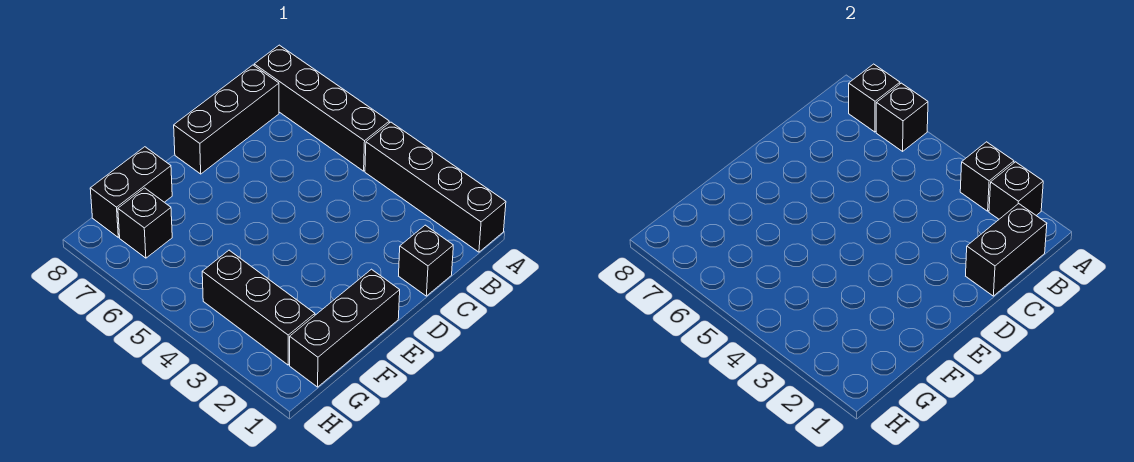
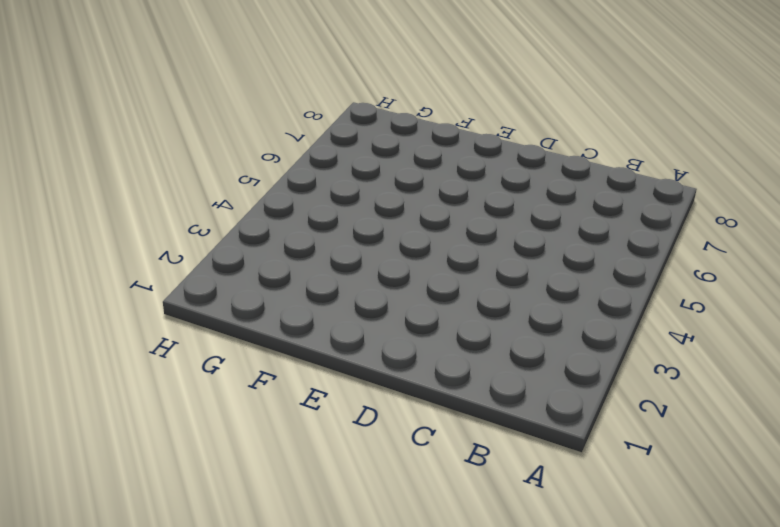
none -> black brick A1:A4 level 1
none -> black brick A5:A8 level 1
none -> black brick B8:D8 level 1

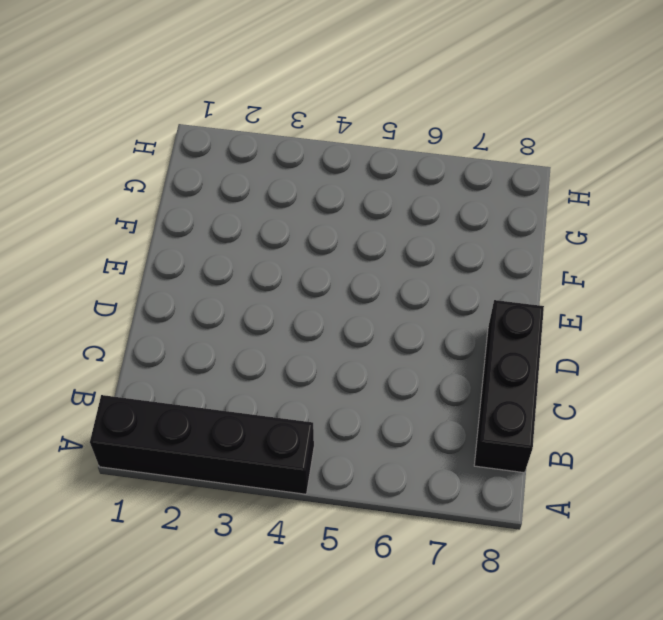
none -> black brick A5:A8 level 1
none -> black brick C1 level 1
none -> black brick E1:G1 level 1

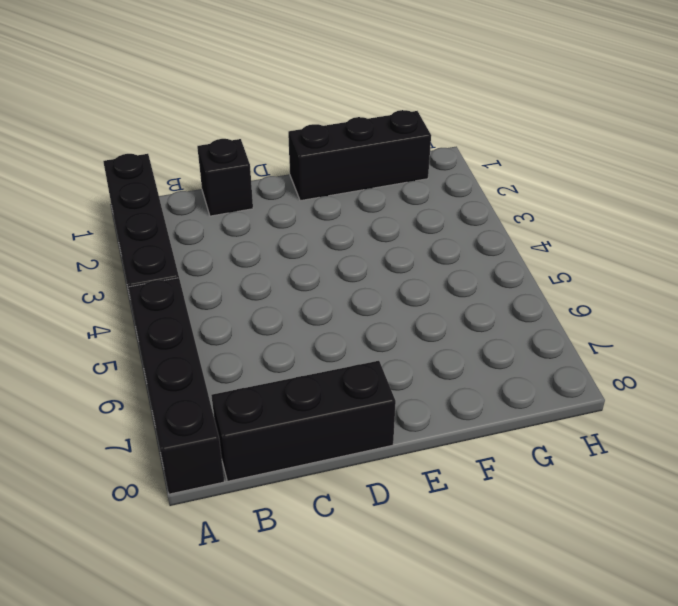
none -> black brick F8:G8 level 1
none -> black brick G2:G4 level 1
none -> black brick G7 level 1

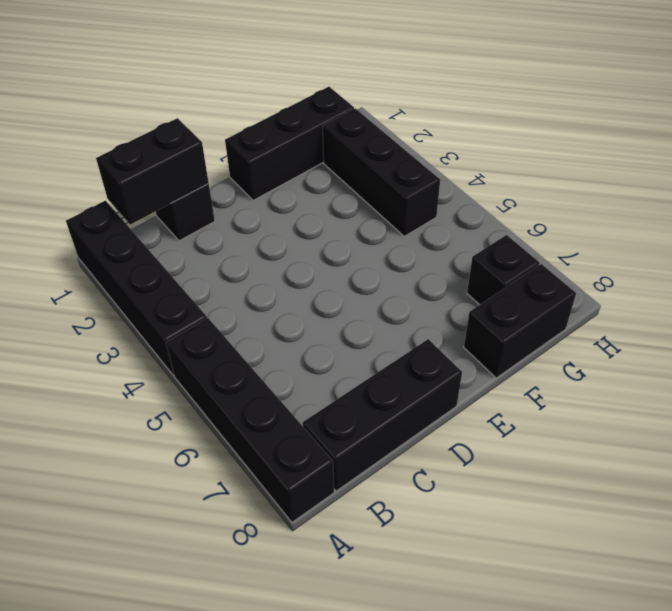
none -> black brick A2 level 2
none -> black brick A3 level 2
none -> black brick A6 level 2

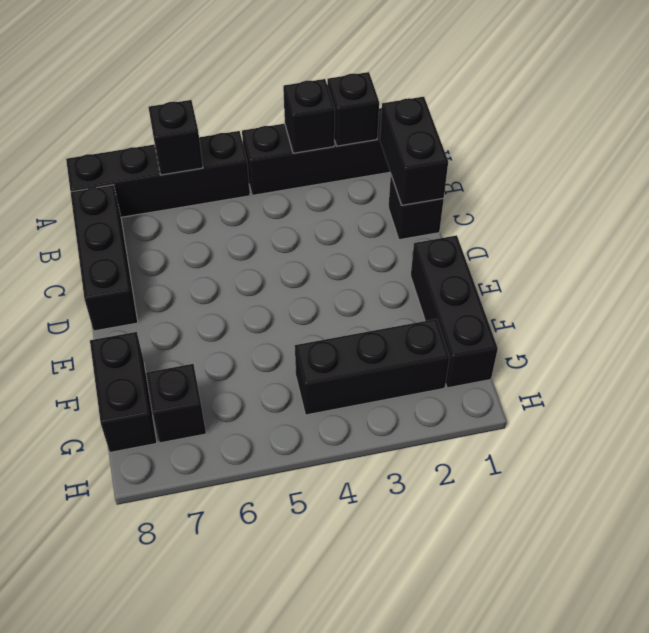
none -> black brick A7 level 2

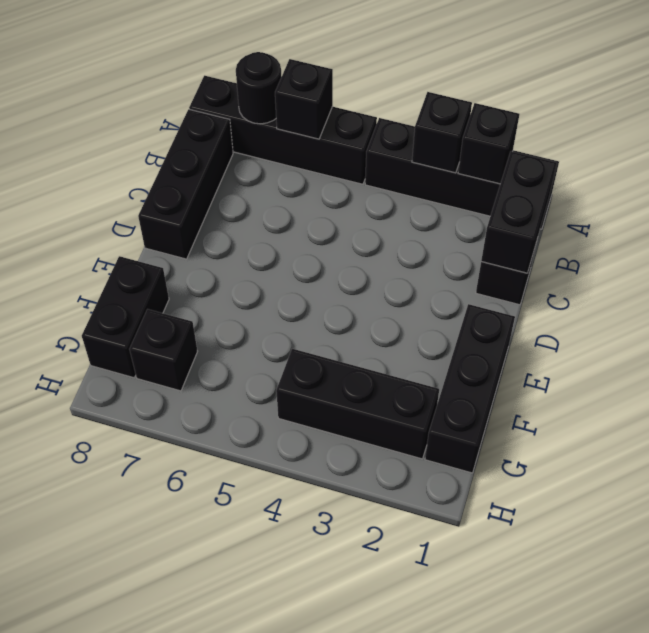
black round brick A7 level 2 -> black brick A7 level 2

